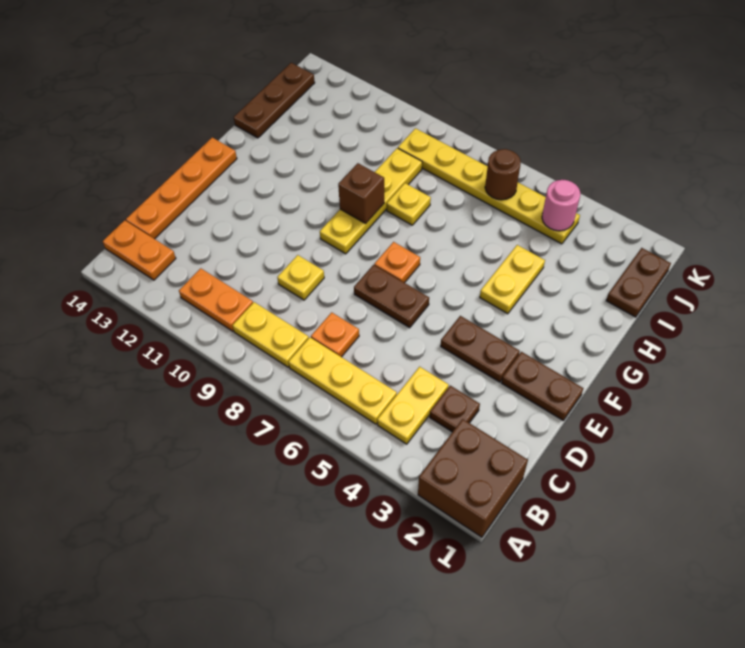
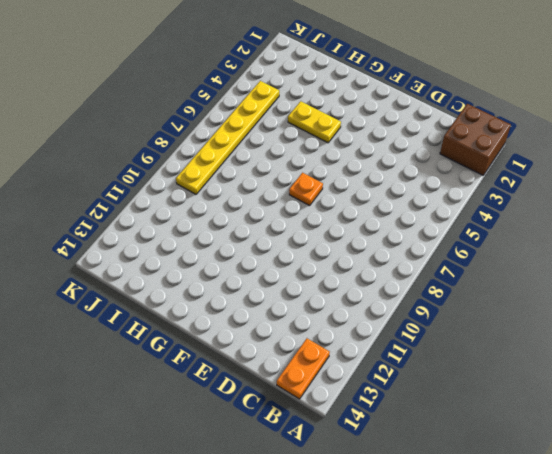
none -> yellow plate B4:C4 level 1
none -> yellow plate B5:B7 level 1
none -> yellow plate B8:B9 level 1

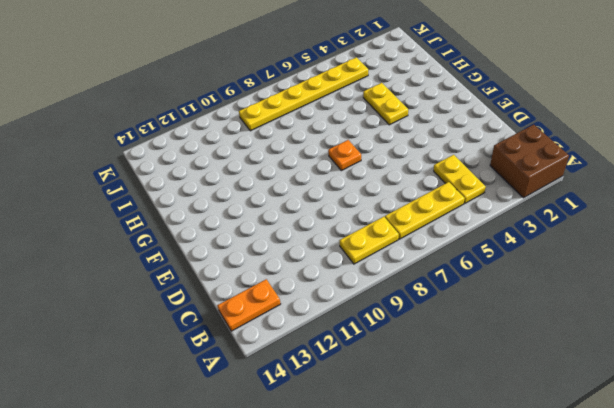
none -> orange plate B10:B11 level 1
none -> brown plate C3 level 1
none -> orange plate C7 level 1

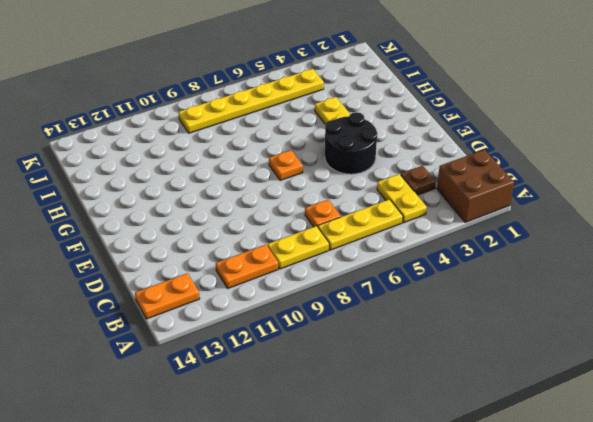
black round brick E4:F5 level 1 -> brown plate E3:E4 level 1
none -> orange plate C14:F14 level 1
none -> yellow plate D9 level 1
none -> brown plate E1:E2 level 1

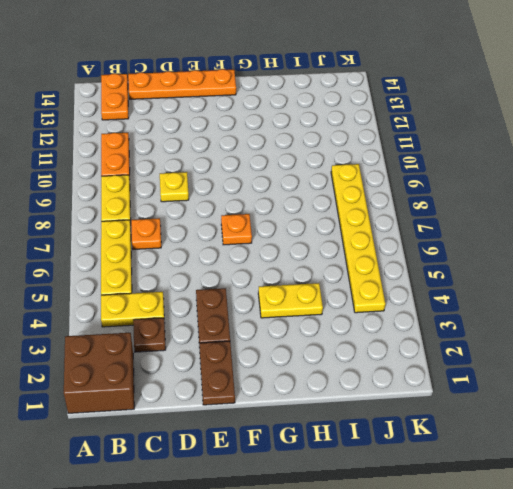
none -> brown plate E6:E7 level 1
none -> yellow plate F9:I9 level 1
none -> yellow plate H8 level 1

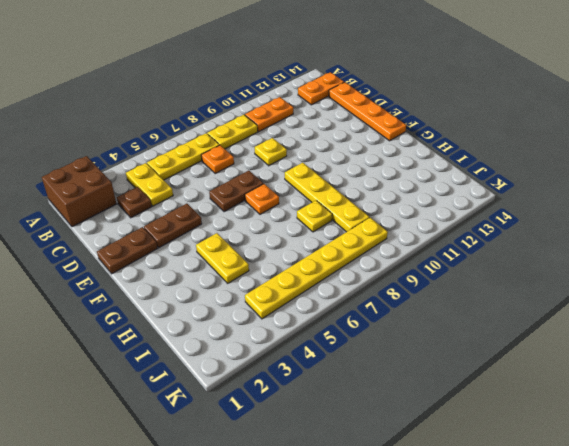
none -> brown plate H14:J14 level 1
none -> brown plate I1:J1 level 1
none -> brown brick G9 level 2

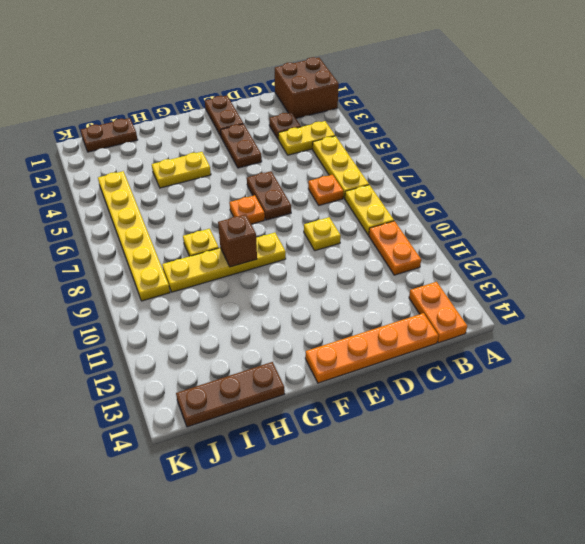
none -> pink round brick J4 level 2
none -> brown round brick J6 level 2

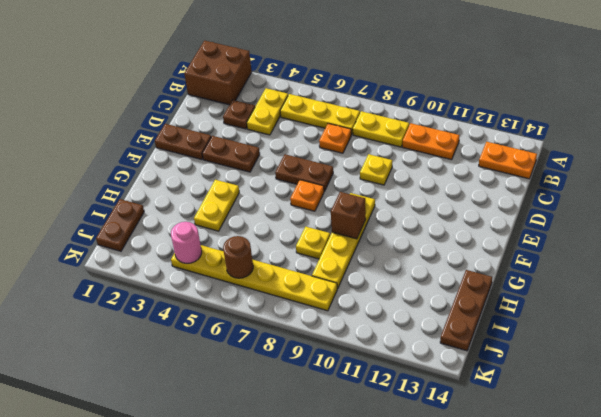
none -> orange plate C14:F14 level 1

